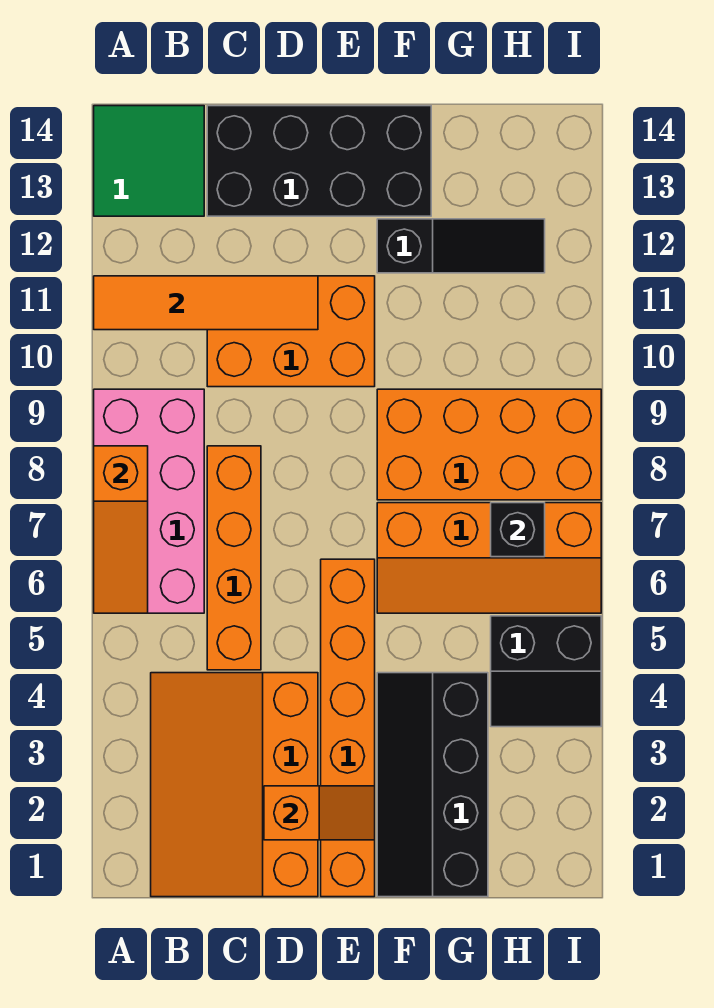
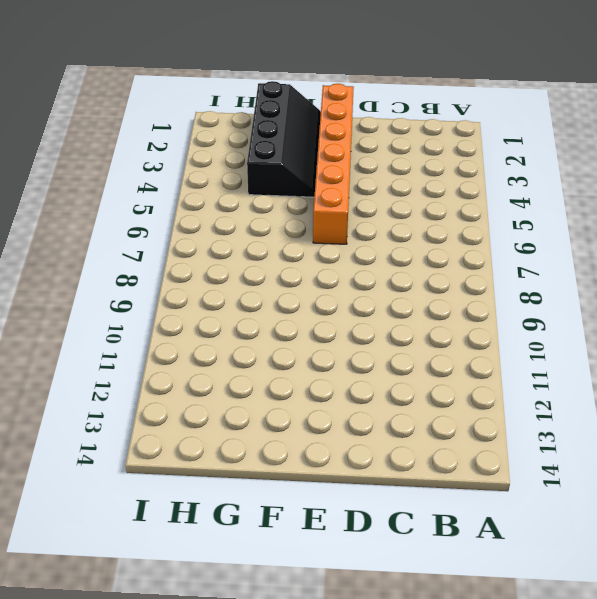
none -> pink brick A6:B9 level 1
none -> green tile A13:B14 level 1
none -> orange slope B1:D4 level 1 top D

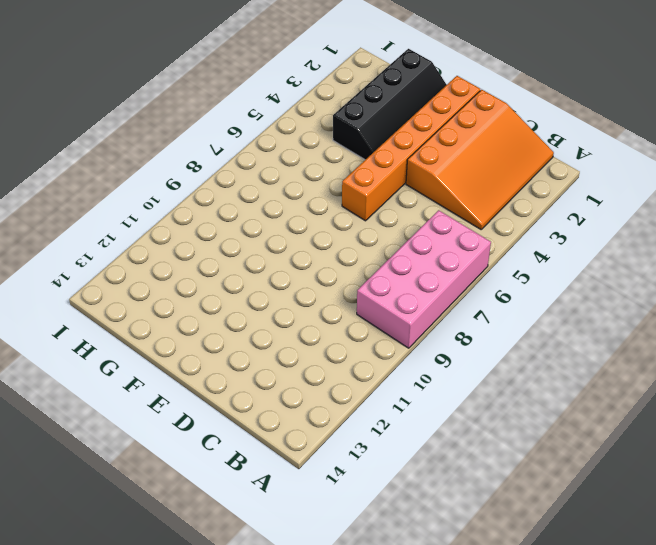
none -> green tile A13:B14 level 1
none -> orange brick C5:C8 level 1
none -> orange brick C10:E11 level 1

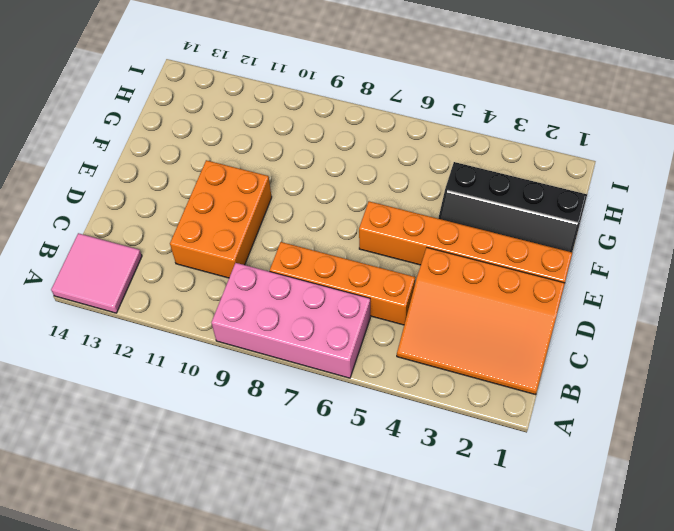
pink tile A13:B14 level 1 -> green tile A13:B14 level 1
none -> black brick C13:F14 level 1
none -> orange slope F6:I7 level 1 top 7
none -> orange brick F8:I9 level 1

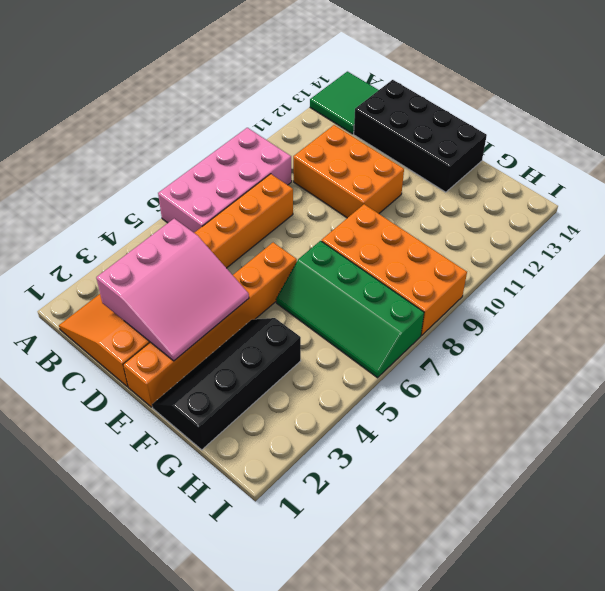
pink slope C2:E4 level 2 top C -> orange slope D2:E2 level 2 top D
green slope F6:I7 level 1 top 7 -> orange slope F6:I7 level 1 top 7
none -> black slope F12:H12 level 1 top F
none -> black slope H4:I5 level 1 top 5
none -> orange slope A6:A8 level 2 top 8

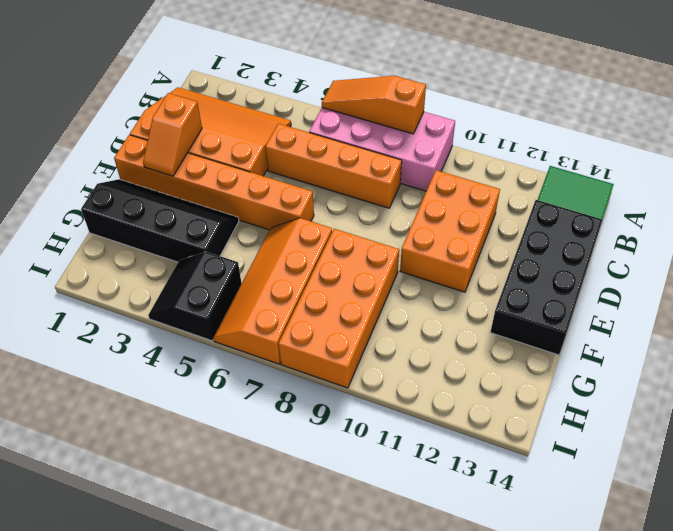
none -> black slope F12:H12 level 1 top F
none -> orange tile A11:D11 level 2
none -> black brick H7 level 2

